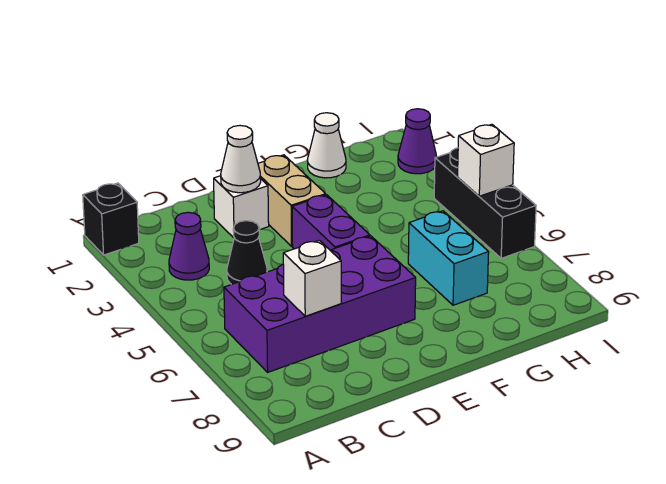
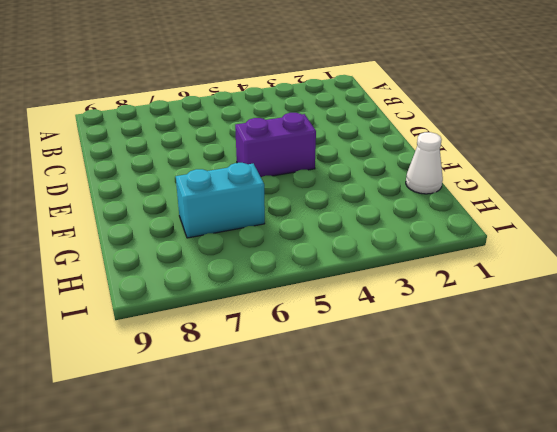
none -> black brick A1 level 1
none -> purple cone B3 level 1
none -> purple brick B6:E7 level 1

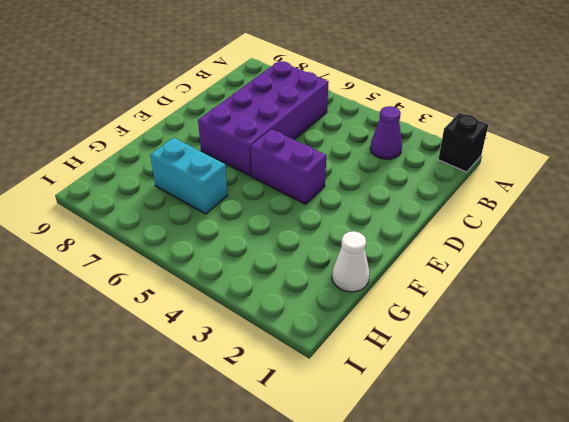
none -> black cone C4 level 1
none -> white brick D2 level 1
none -> tan brick E2:E3 level 1

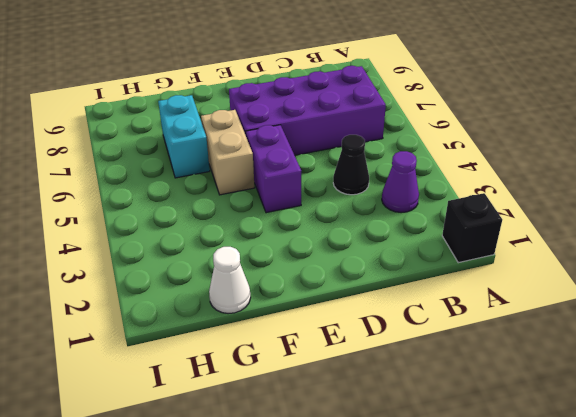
tan brick F5:F6 level 1 -> tan brick E2:E3 level 1
none -> white brick D2 level 1
none -> purple cone I2 level 1
none -> black brick I4:I6 level 1

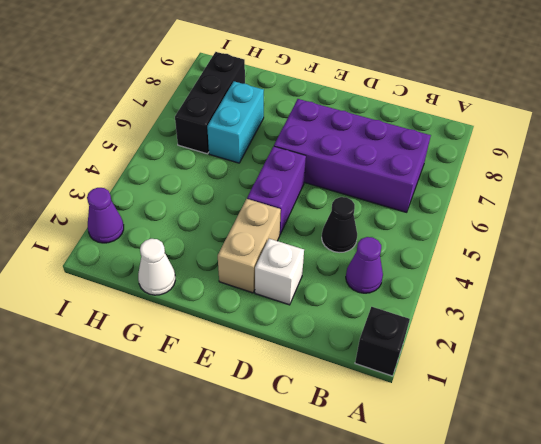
black brick H6:H8 level 1 -> black brick I4:I6 level 1
none -> white brick C7 level 2
none -> white cone D2 level 2
none -> white brick I5 level 2

